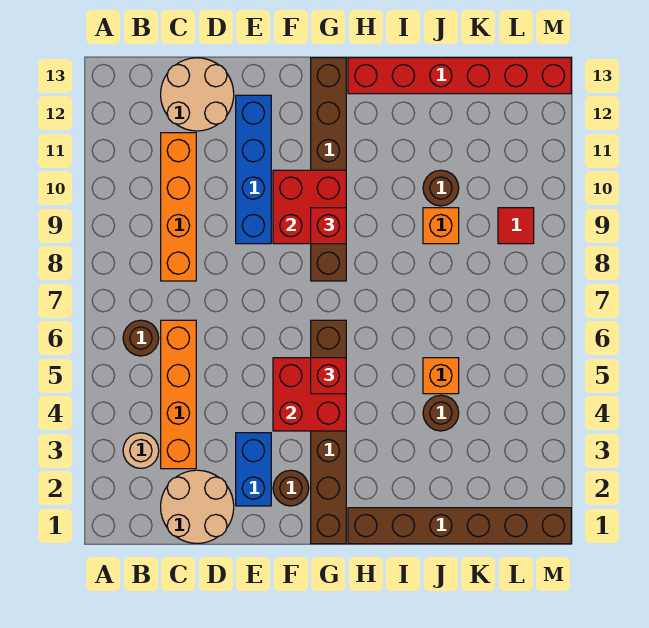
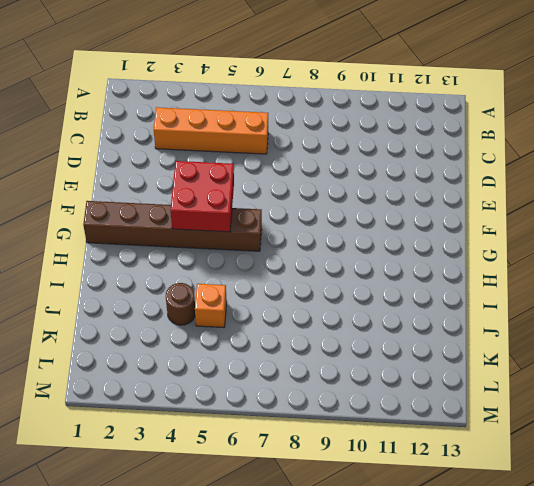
none -> tan round brick B3 level 1
none -> brown round brick B6 level 1
none -> tan round brick C1:D2 level 1

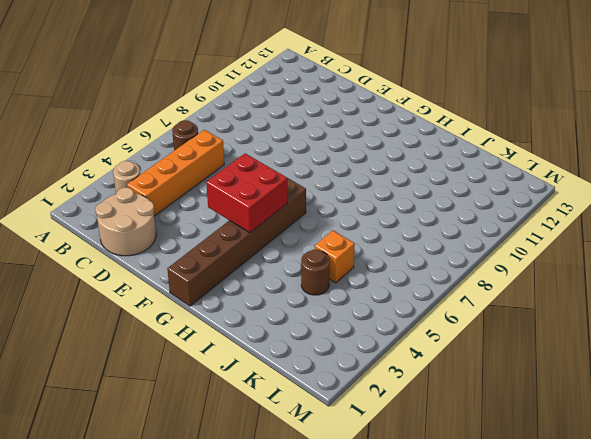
none -> orange brick C8:C11 level 1
none -> tan round brick C12:D13 level 1
none -> blue brick E2:E3 level 1

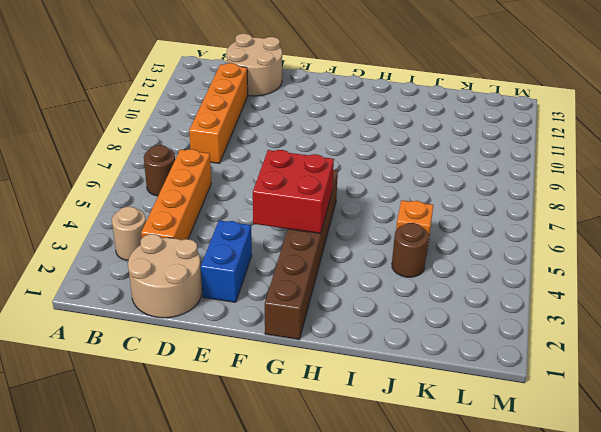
none -> blue brick E9:E12 level 1
none -> brown round brick F2 level 1
none -> brown brick G8:G13 level 1

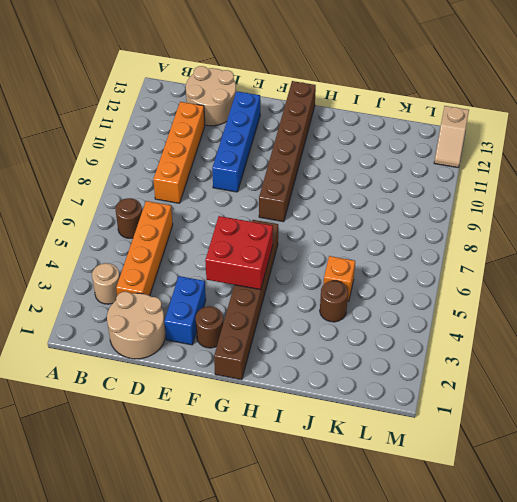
tan slope M12:M13 level 1 top 13 -> red brick H13:M13 level 1
none -> brown brick H1:M1 level 1
none -> orange brick J9 level 1
none -> brown round brick J10 level 1

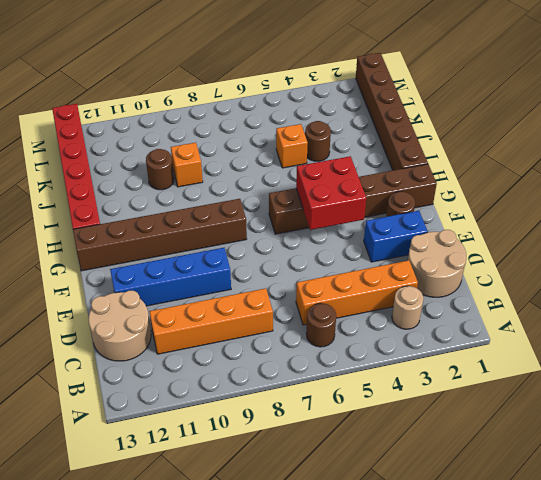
none -> red tile L9 level 1
none -> red brick F9:G10 level 2
none -> red brick G5 level 3

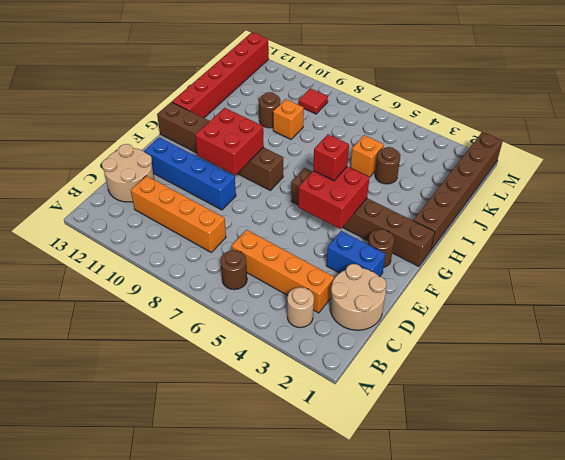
none -> red brick G9 level 3

